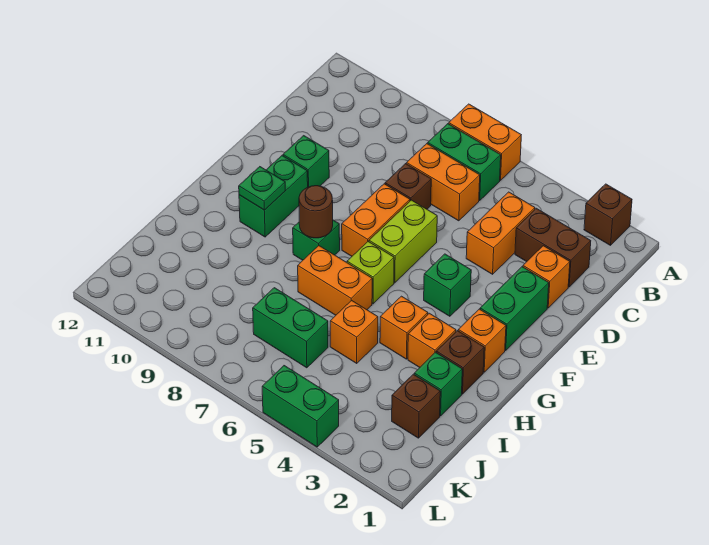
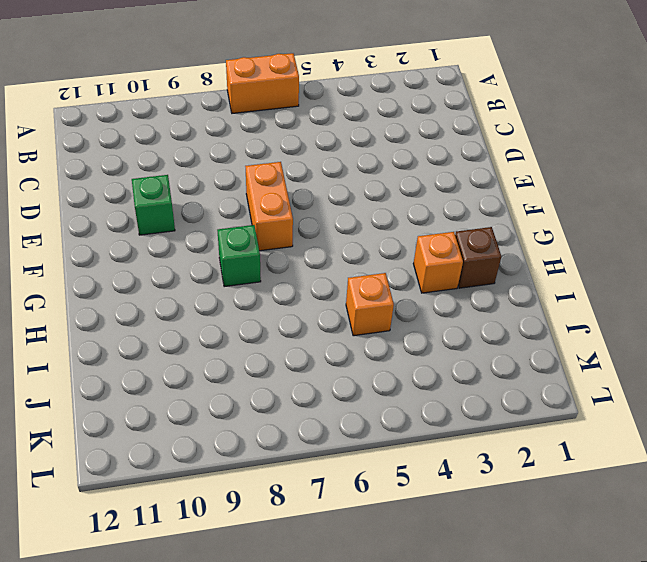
none -> brown brick A2 level 1
none -> green brick B6:B7 level 1
none -> brown brick C2:C3 level 1

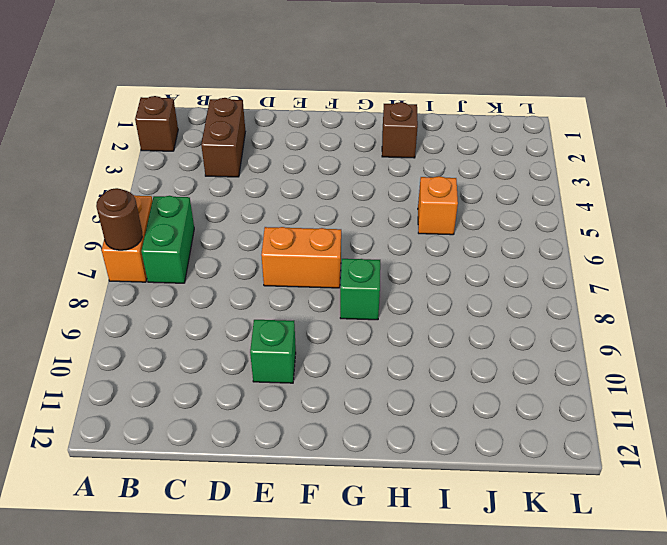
brown round brick A7 level 2 -> brown round brick G8 level 2
none -> orange brick C4:D4 level 1
none -> orange brick C6:C7 level 1
none -> orange brick D2 level 1

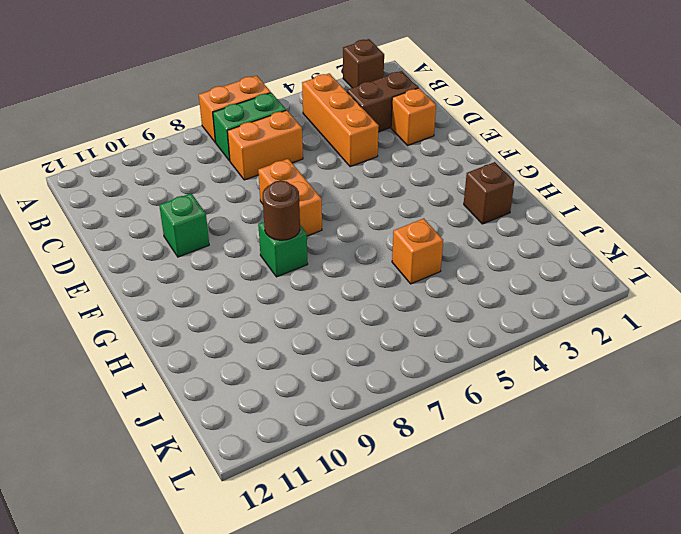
orange brick B4:D4 level 1 -> orange brick C4:D4 level 1
none -> brown brick D7 level 1
none -> green brick E2:F2 level 1
none -> lime brick E6:F6 level 1

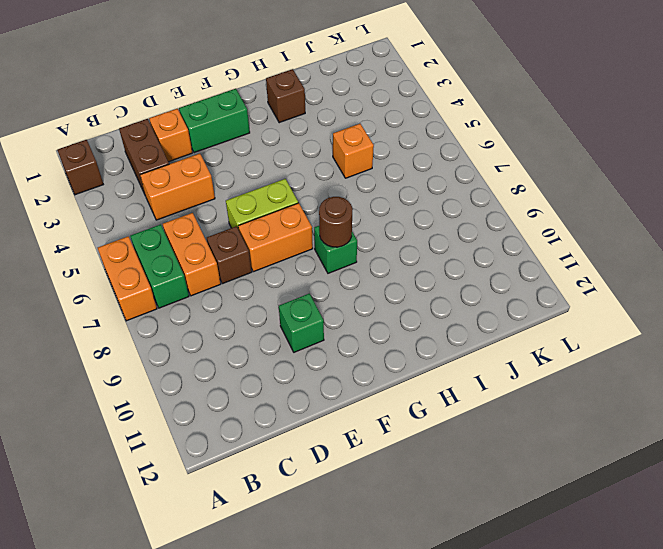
none -> green brick F4 level 1
none -> green brick F10:G10 level 1
none -> orange brick G2 level 1

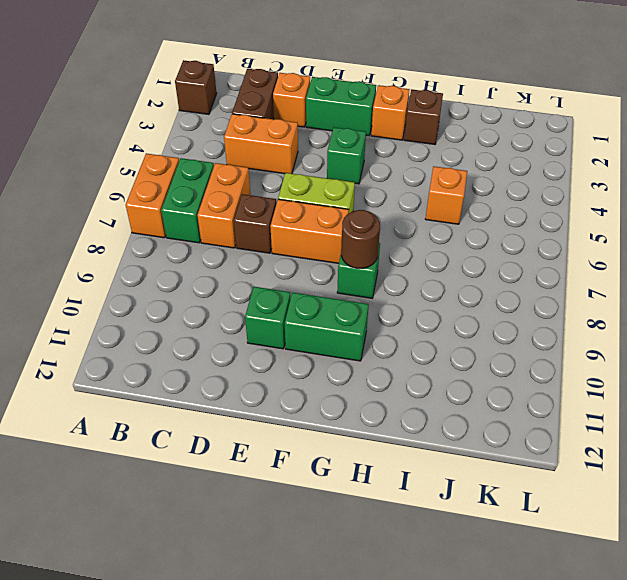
none -> lime brick G6 level 1
none -> orange brick H3 level 1
none -> orange brick H4 level 1

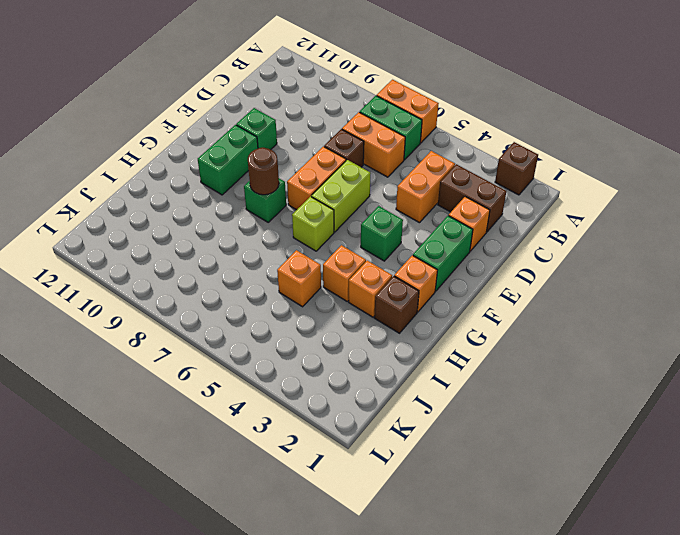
none -> orange brick H6:H7 level 1
none -> green brick I2 level 1
none -> brown brick J2 level 1

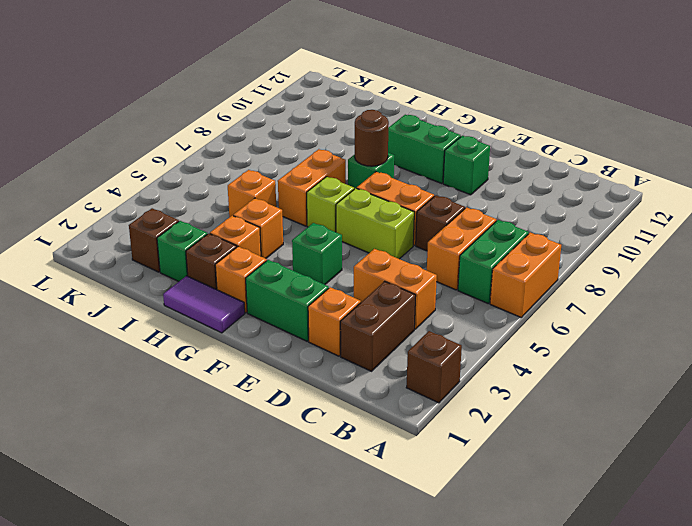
purple tile G1:H1 level 1 -> none
none -> green brick J6:J7 level 1
none -> green brick L4:L5 level 1
none -> green plate G10 level 2

